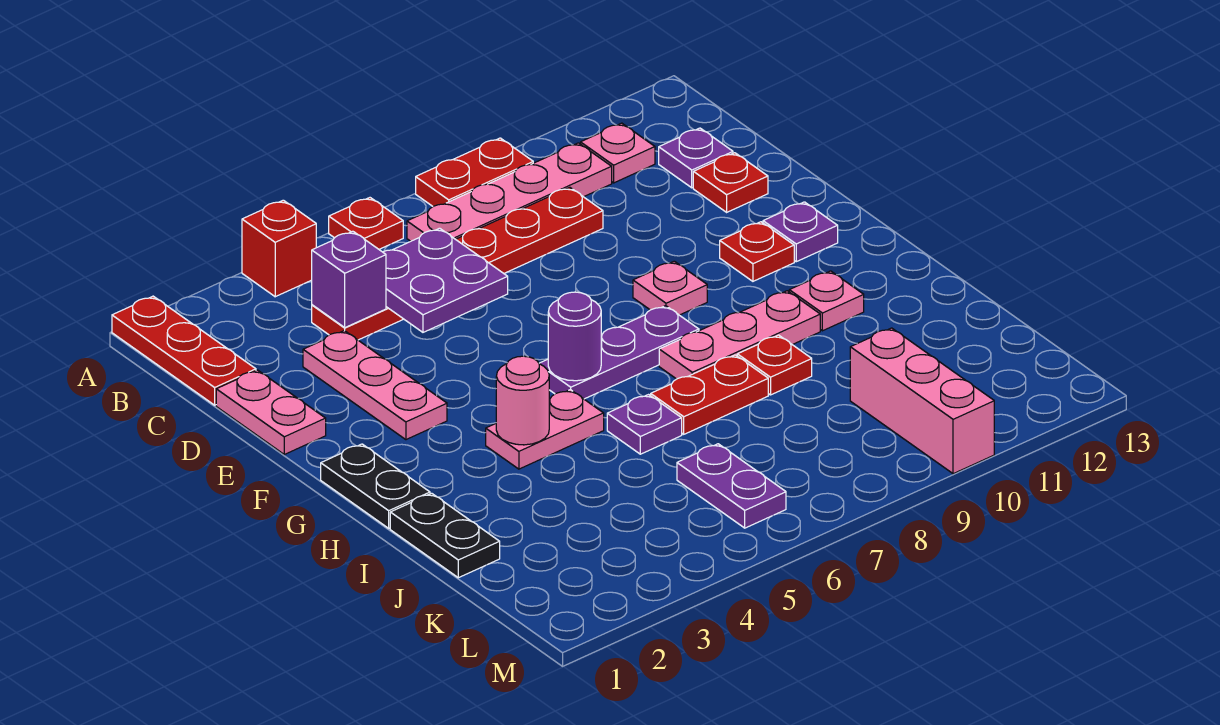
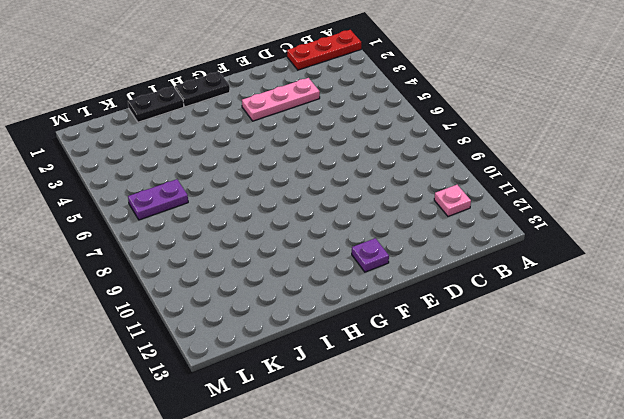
none -> red brick A4 level 1
none -> red plate A6 level 1
none -> red plate A8:A9 level 1

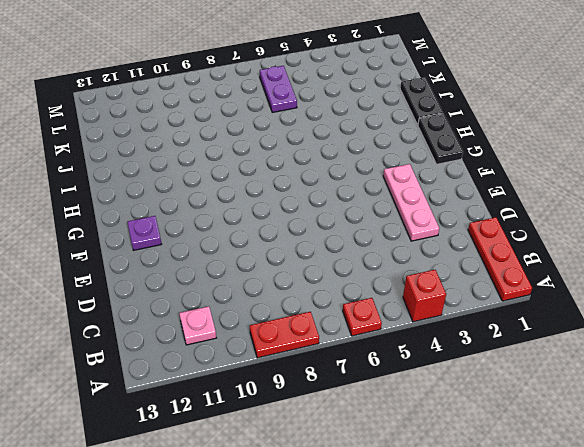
none -> pink plate B7:B10 level 1
none -> red plate C4:C9 level 1
none -> purple plate C12 level 1

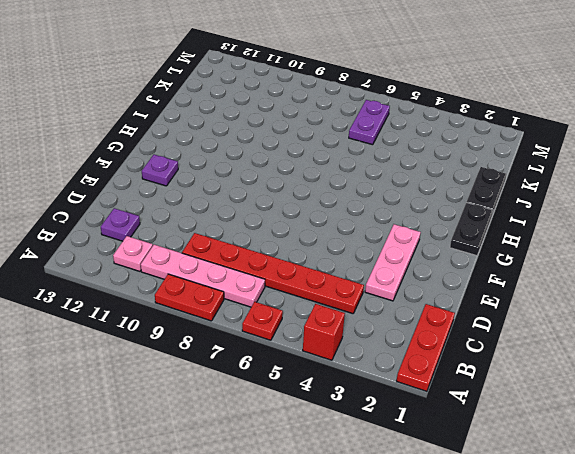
none -> pink plate D1:E1 level 1
none -> red plate D12 level 1
none -> pink plate F9 level 1

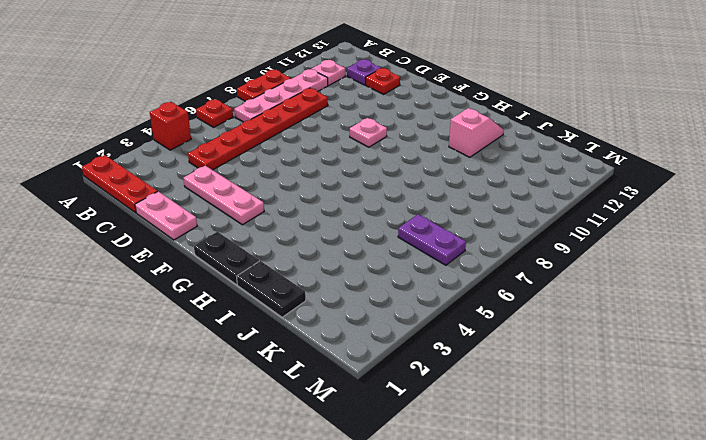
pink slope I11:I12 level 1 top 11 -> none
none -> red plate F11 level 1
none -> purple plate F12 level 1
none -> purple plate G6:G8 level 1

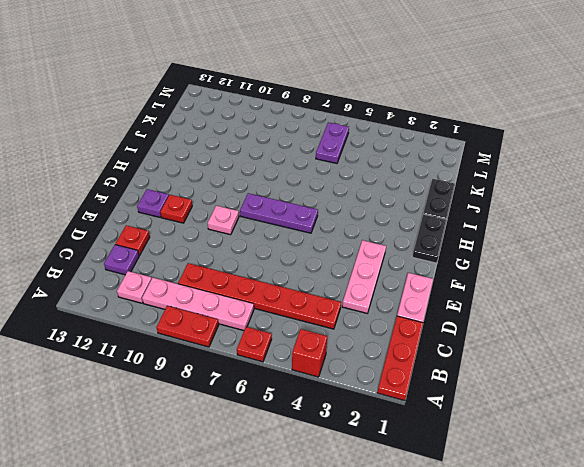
none -> pink plate H4:H5 level 1
none -> pink plate H8:H10 level 1
none -> pink plate H11 level 1

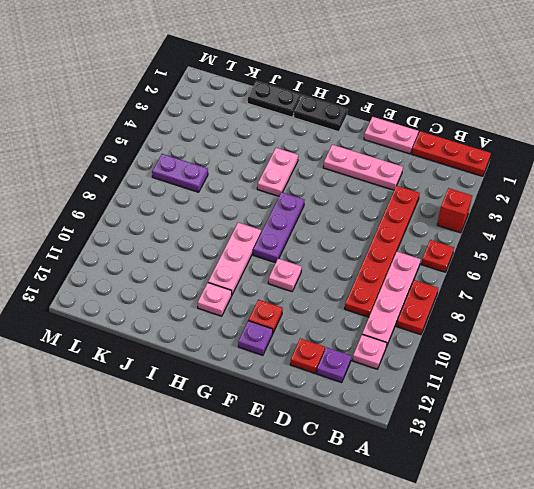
none -> purple plate I6 level 1
none -> red plate I7:I8 level 1
none -> red plate I9 level 1

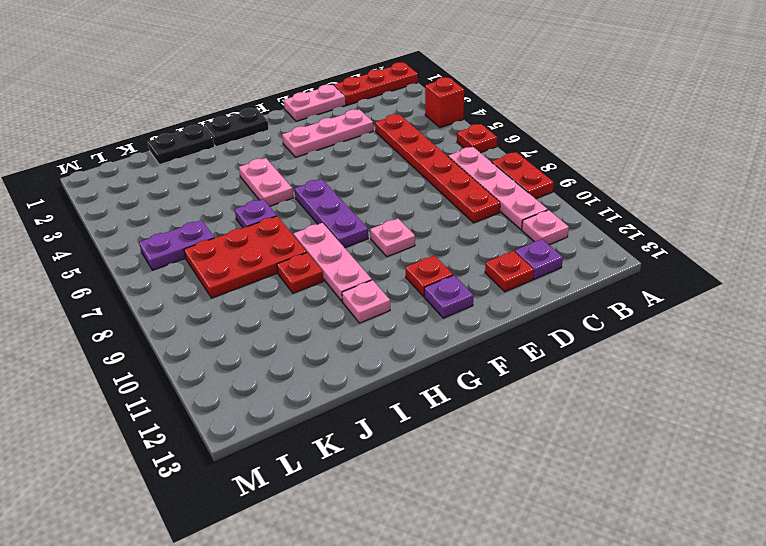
red plate I7:K8 level 1 -> red plate I7:I8 level 1
none -> pink brick K10:M10 level 1
none -> purple brick C4 level 2
none -> purple plate C5:D6 level 2

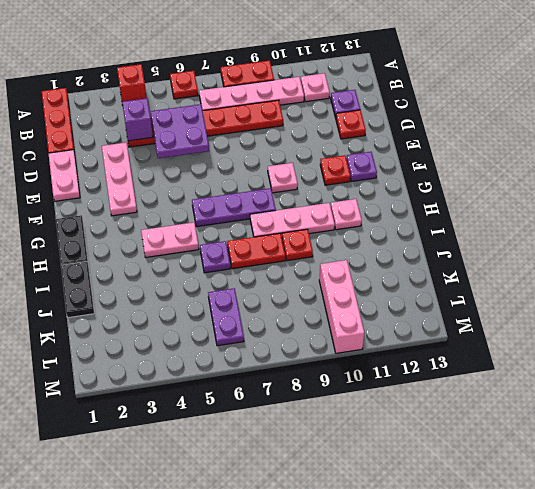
none -> purple round brick G6 level 2
none -> pink round brick H4 level 2

